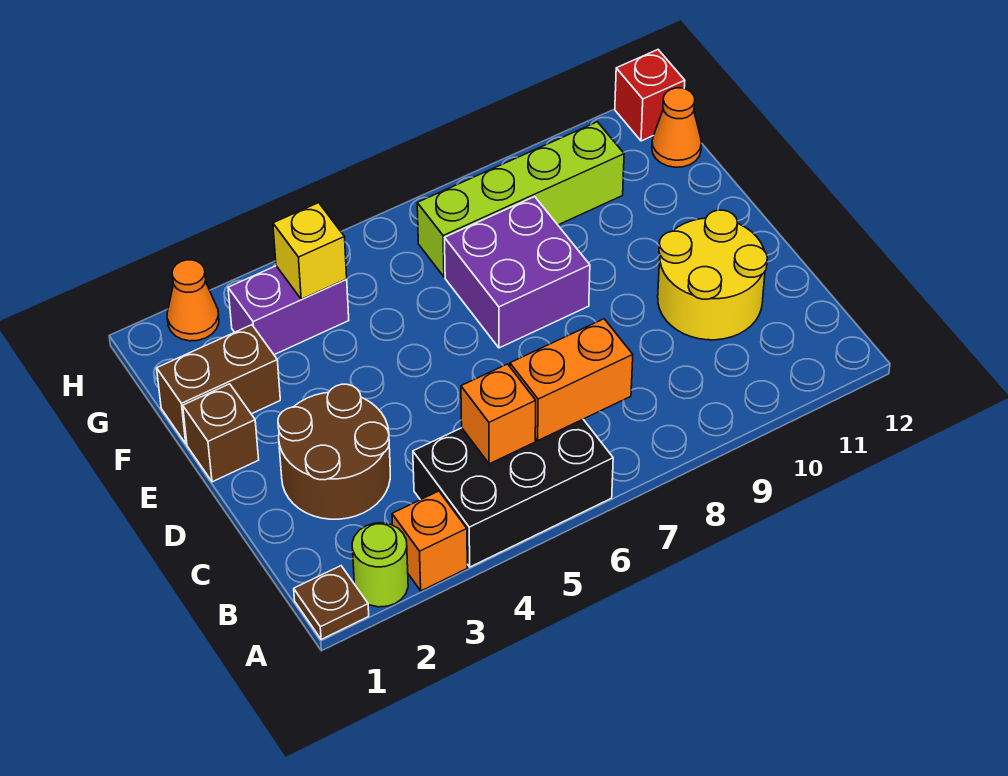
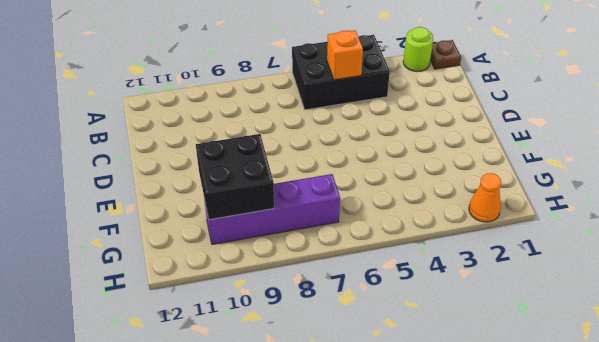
black brick F9:G10 level 2 -> none
purple brick G7:G10 level 1 -> lime brick G7:G10 level 1
none -> orange brick A3 level 1
none -> brown round brick C2:D3 level 1
none -> yellow round brick C10:D11 level 1

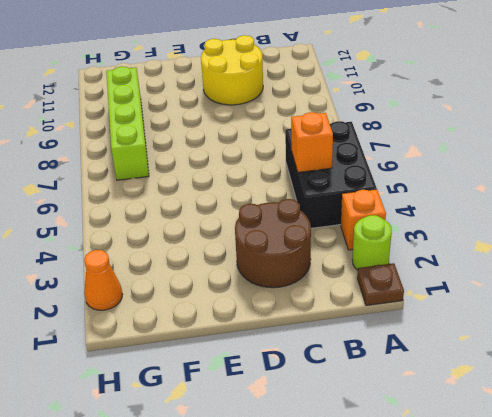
none -> brown brick E1 level 1
none -> purple brick E7:F8 level 1
none -> brown brick F1:F2 level 1

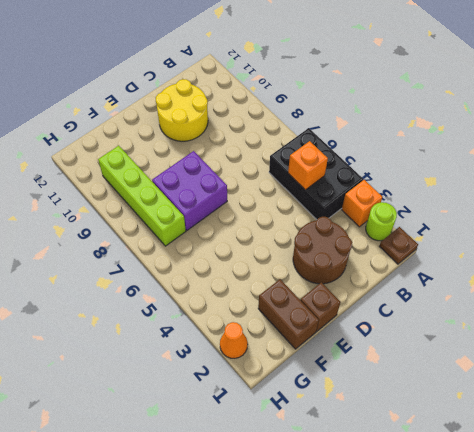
none -> purple brick G3:G4 level 1
none -> orange cone G12 level 1
none -> red brick H12 level 1

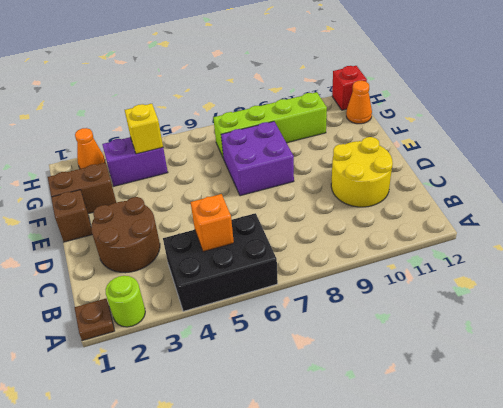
none -> orange brick A3 level 1
none -> orange brick B6:B7 level 2

